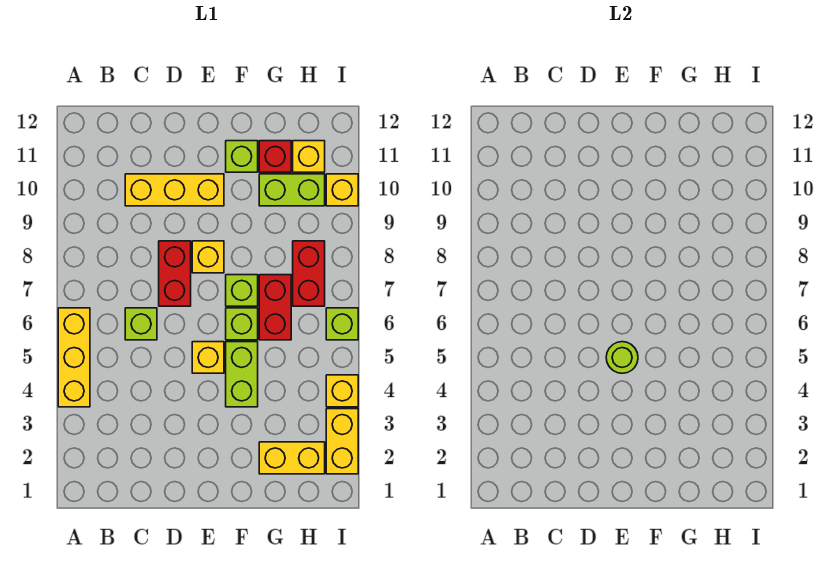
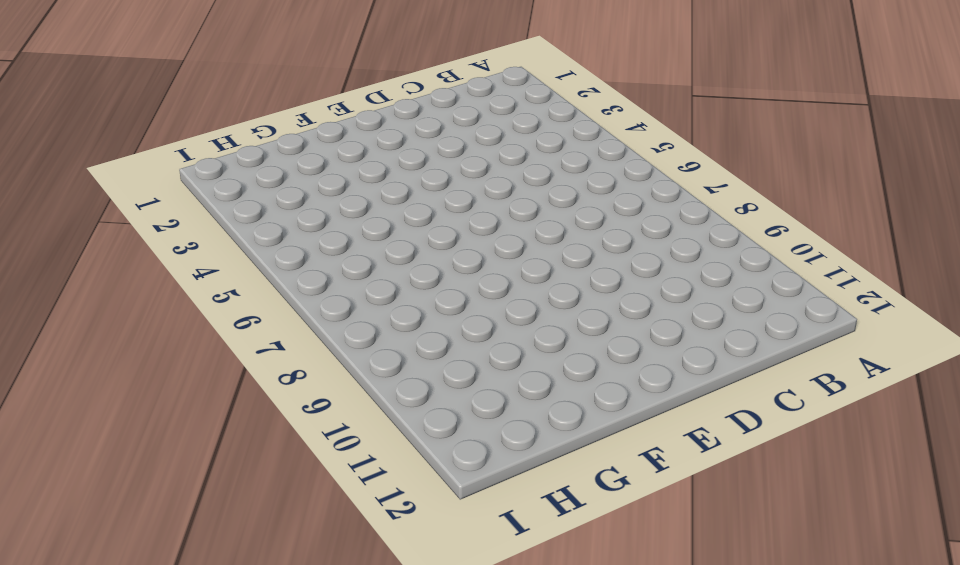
none -> yellow brick A4:A6 level 1
none -> lime brick C6 level 1
none -> yellow brick C10:E10 level 1

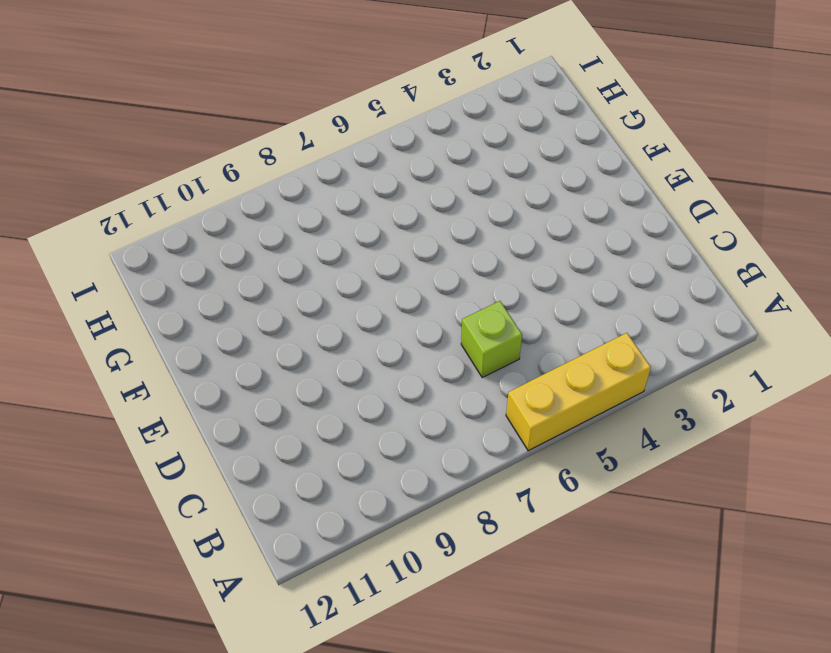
none -> yellow brick C10:E10 level 1
none -> red brick D7:D8 level 1
none -> yellow brick E5 level 1

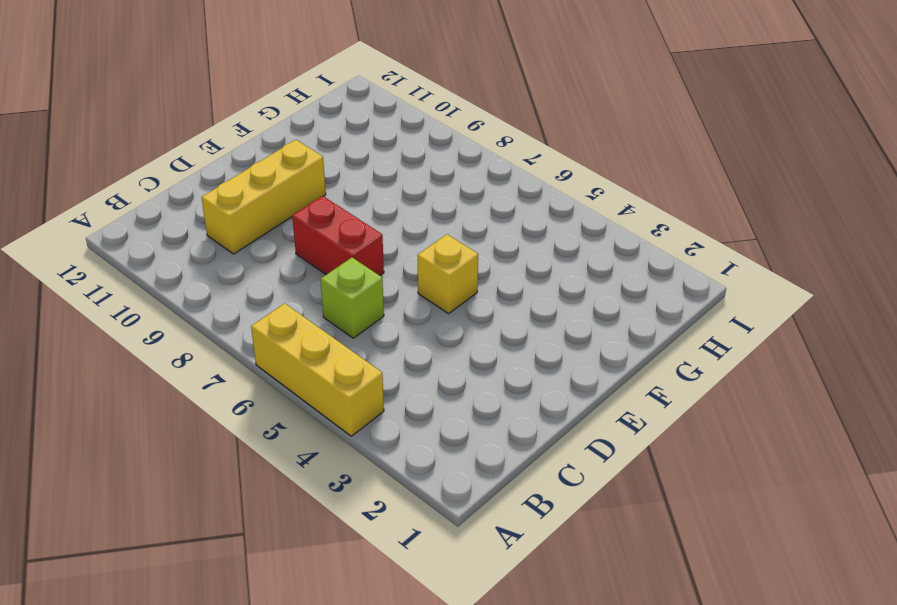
none -> yellow brick E8 level 1
none -> lime brick F4:F5 level 1
none -> lime brick F6 level 1

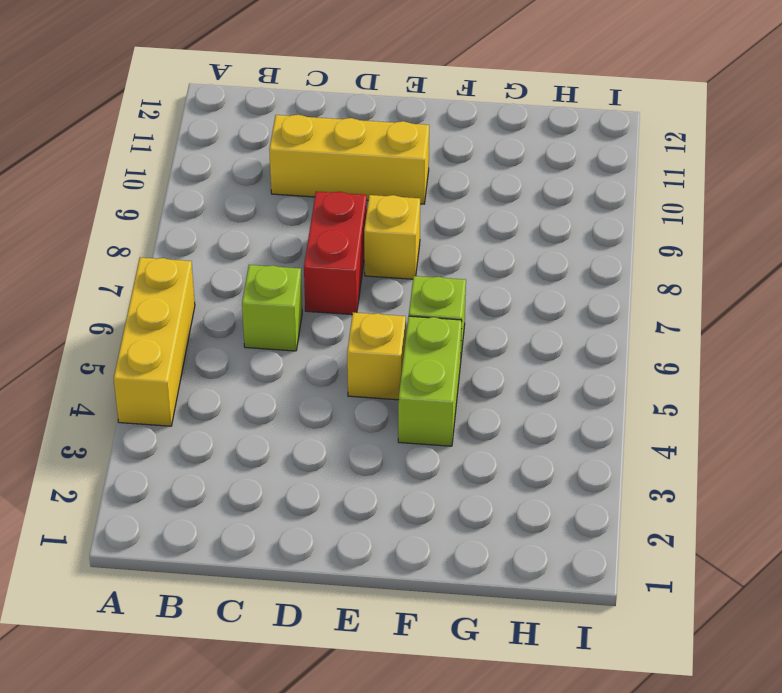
none -> lime brick F7 level 1
none -> lime brick F11 level 1
none -> yellow brick G2:H2 level 1

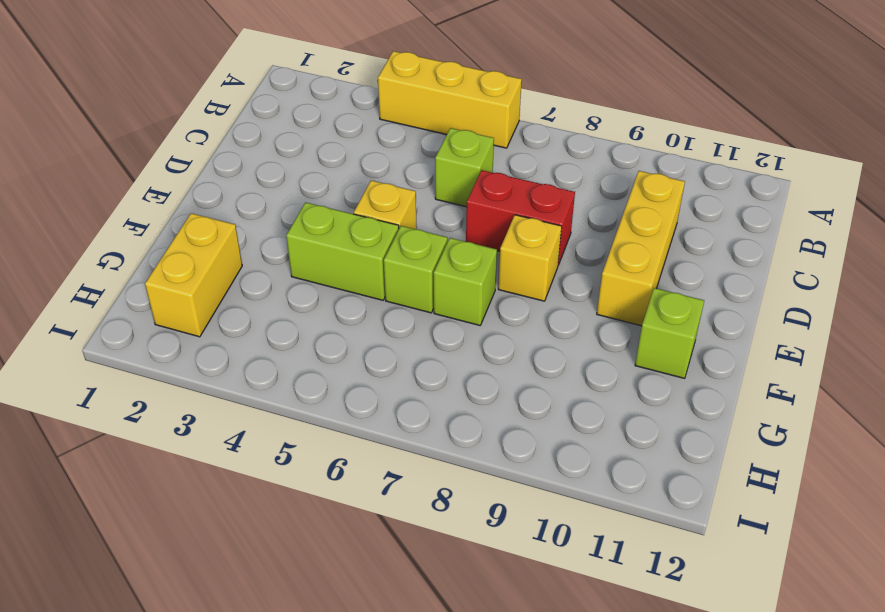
none -> red brick G6:G7 level 1
none -> lime brick G10:H10 level 1
none -> red brick G11 level 1

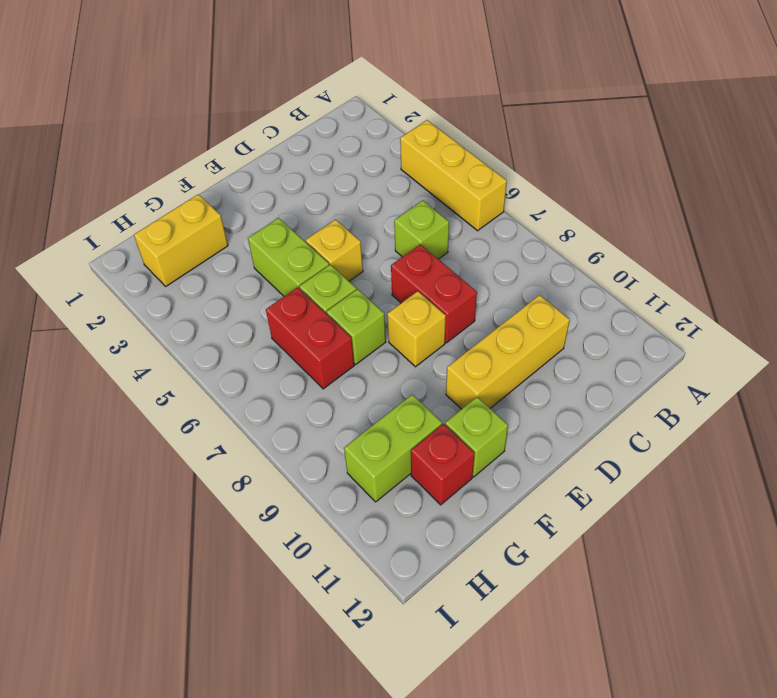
none -> red brick H7:H8 level 1
none -> yellow brick H11 level 1
none -> yellow brick I2:I3 level 1

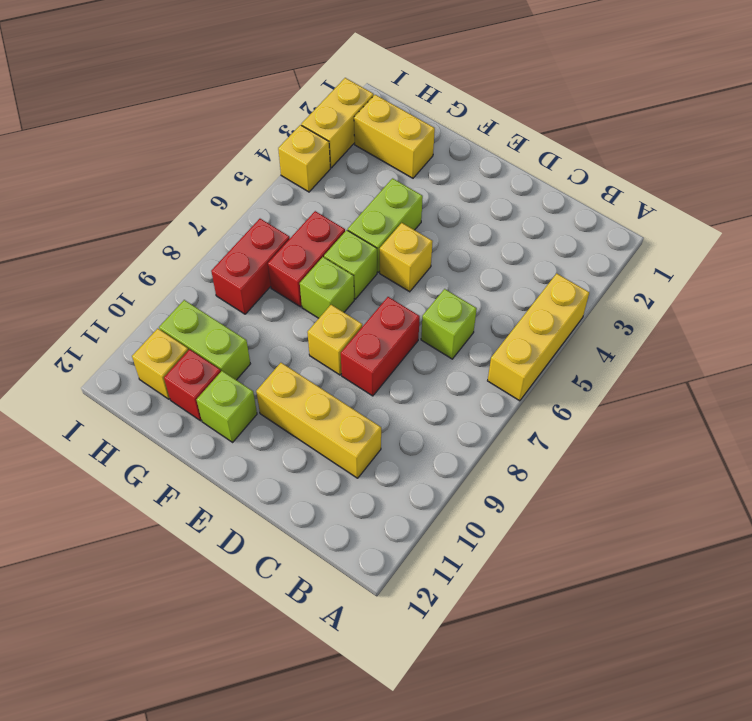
none -> lime brick I6 level 1
none -> yellow brick I10 level 1
none -> lime round brick E5 level 2

